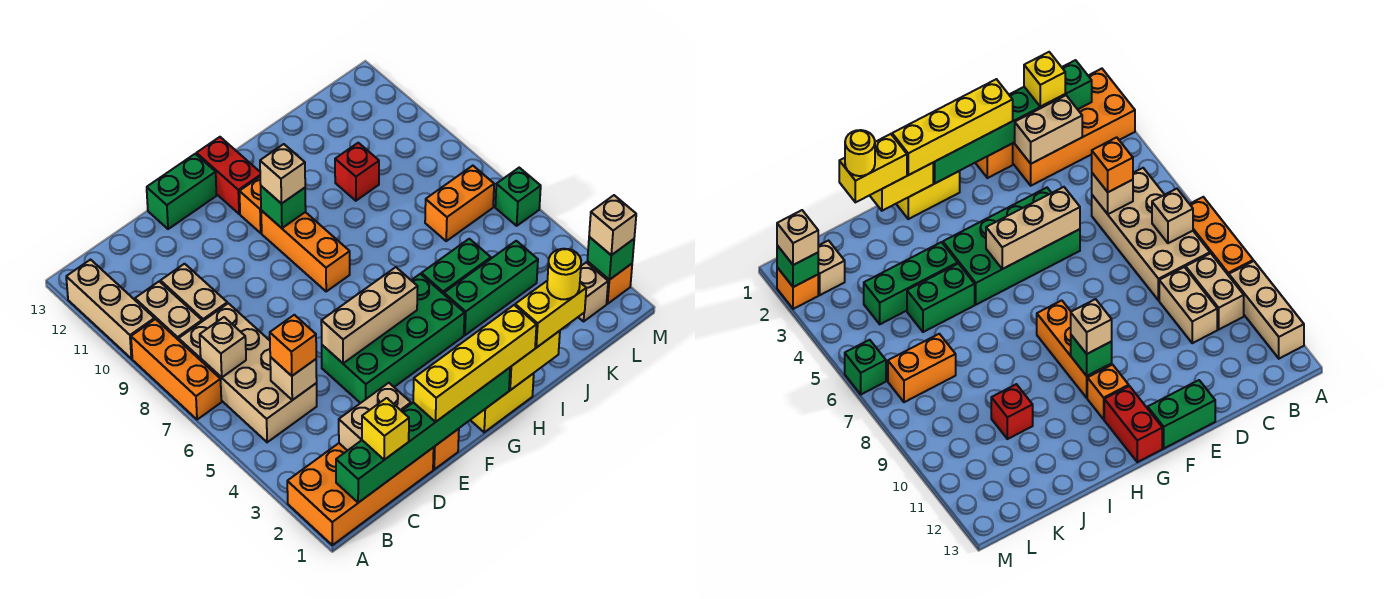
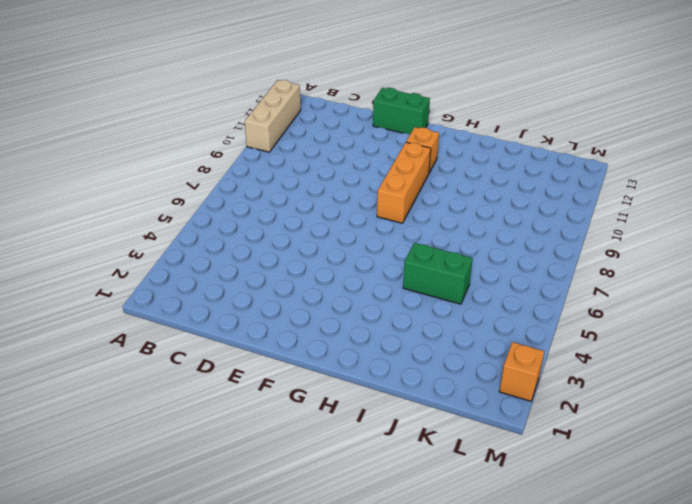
none -> orange brick A1:D2 level 1
none -> orange brick A7:A9 level 1
none -> tan brick B5:C8 level 1
none -> tan brick B9:B10 level 1

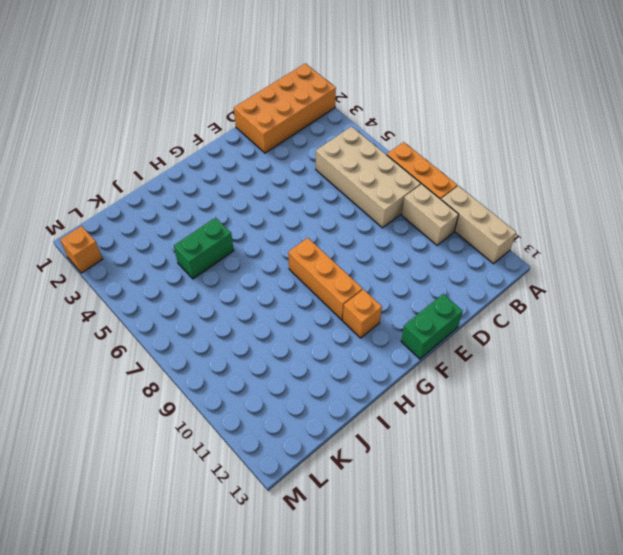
none -> tan brick C9:C10 level 1
none -> orange brick E1 level 1
none -> green brick E4:H5 level 1
none -> yellow brick G1:H1 level 1

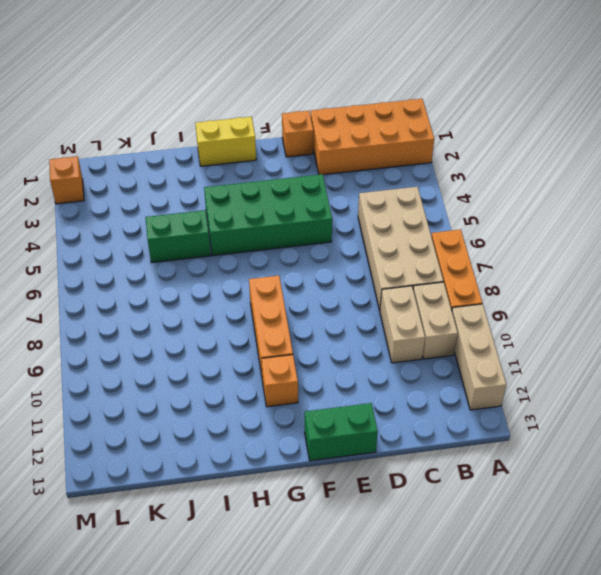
none -> red brick G12:G13 level 1
none -> green brick I4:K4 level 1
none -> red brick J10 level 1
none -> orange brick K7:L7 level 1

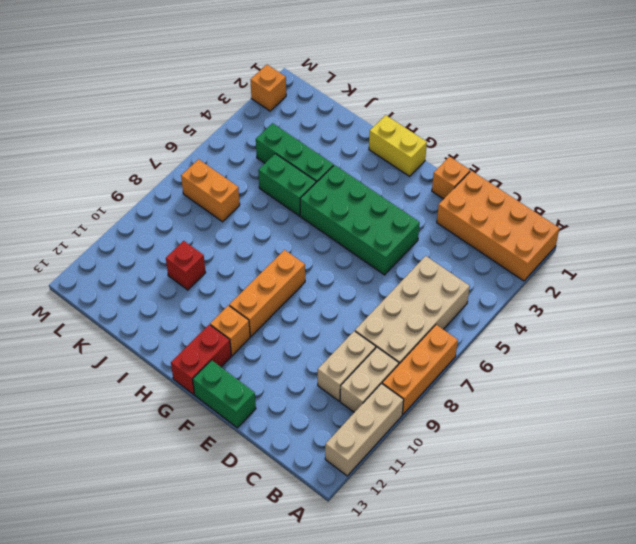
none -> tan brick L2 level 1
none -> green brick M6 level 1
none -> green brick B1:G1 level 2
none -> tan brick B7 level 2

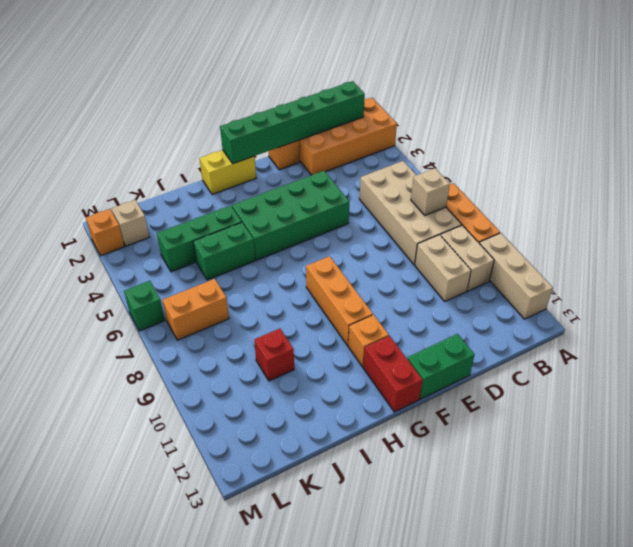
none -> tan brick C2:D2 level 2
none -> tan brick C5 level 2
none -> tan brick E5:G5 level 2
none -> green brick G10 level 2

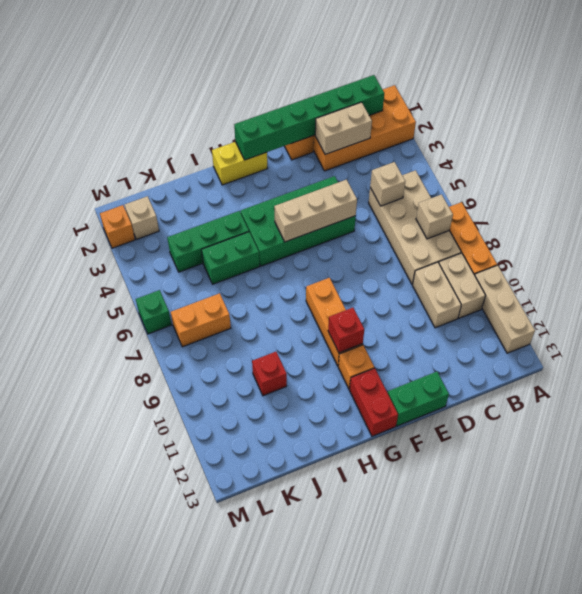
red brick G10 level 2 -> green brick G10 level 2
none -> yellow brick H1:I1 level 2
none -> green brick M2 level 2
none -> yellow brick C1 level 3
none -> orange brick C5 level 3

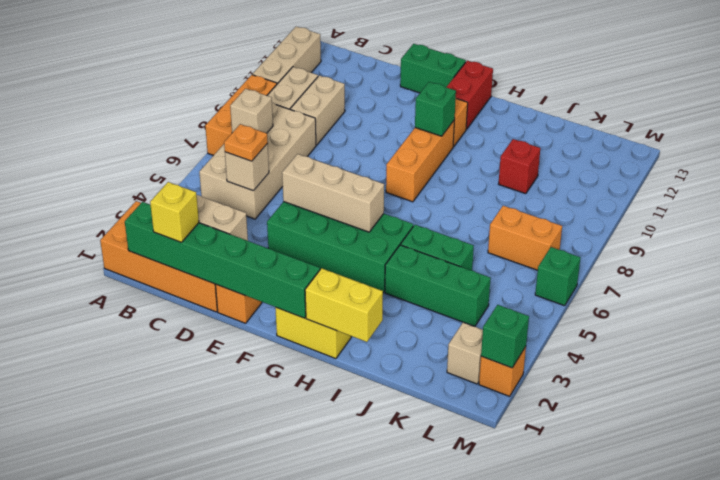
orange plate C5 level 3 -> orange brick C5 level 3
none -> yellow brick E1:H1 level 3
none -> tan brick G10 level 3
none -> yellow brick I1:J1 level 3
none -> tan brick M2 level 3

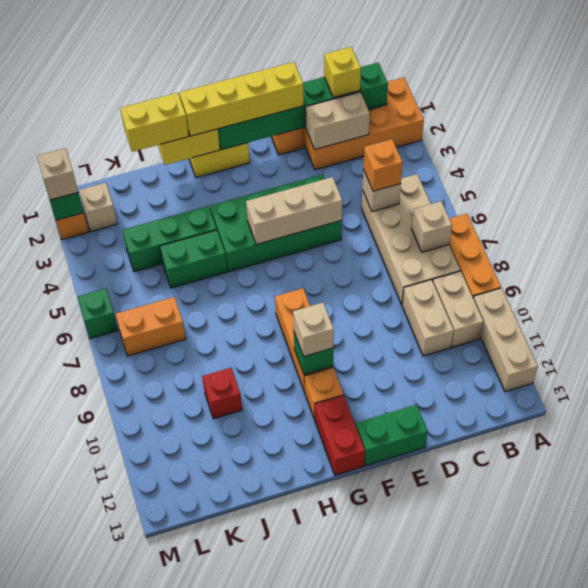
none -> yellow round brick J1 level 4

